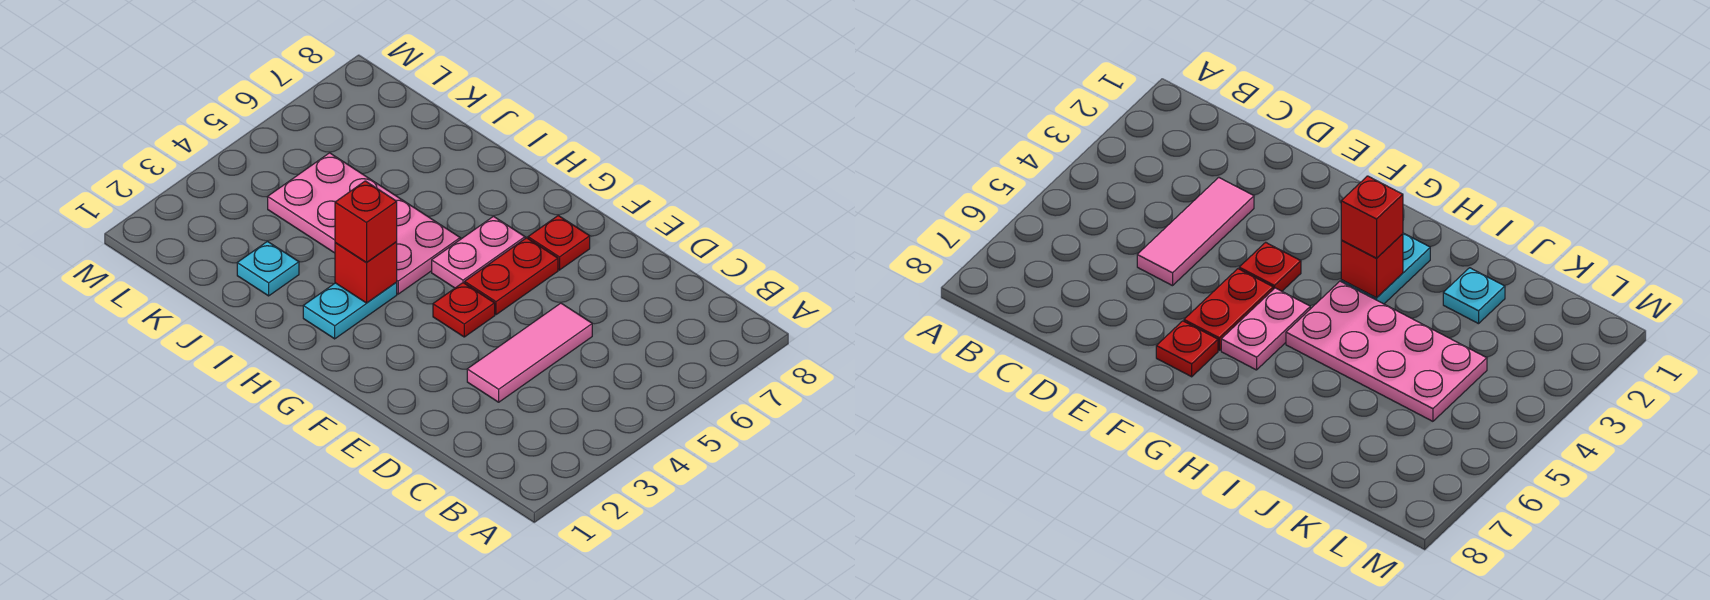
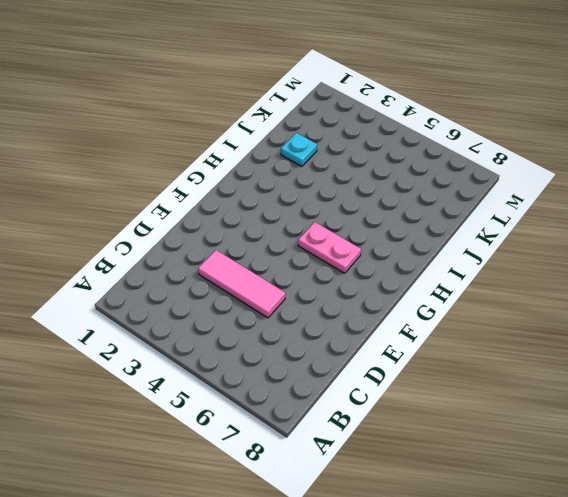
none -> red plate F4 level 1
none -> red plate F5:F6 level 1

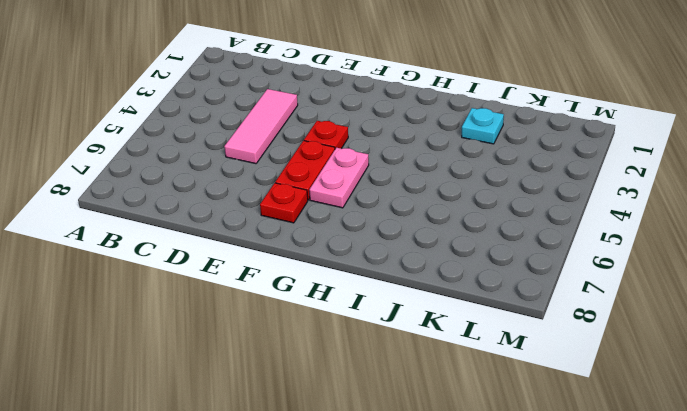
none -> cyan plate H2:H3 level 1
none -> pink plate H4:K5 level 1

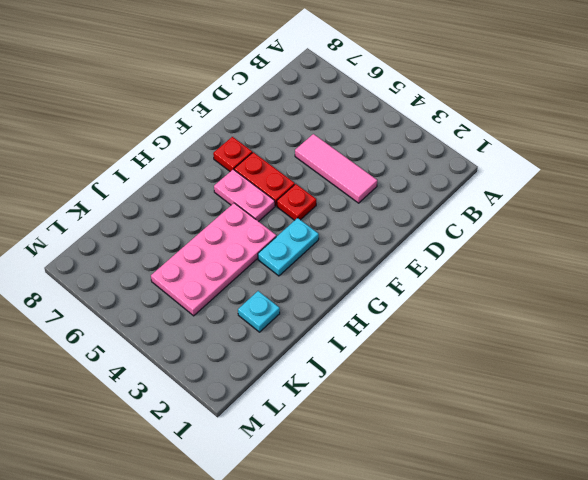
cyan plate G3:H3 level 1 -> cyan plate H2:H3 level 1
none -> red brick H3 level 2
none -> red brick H3 level 3

